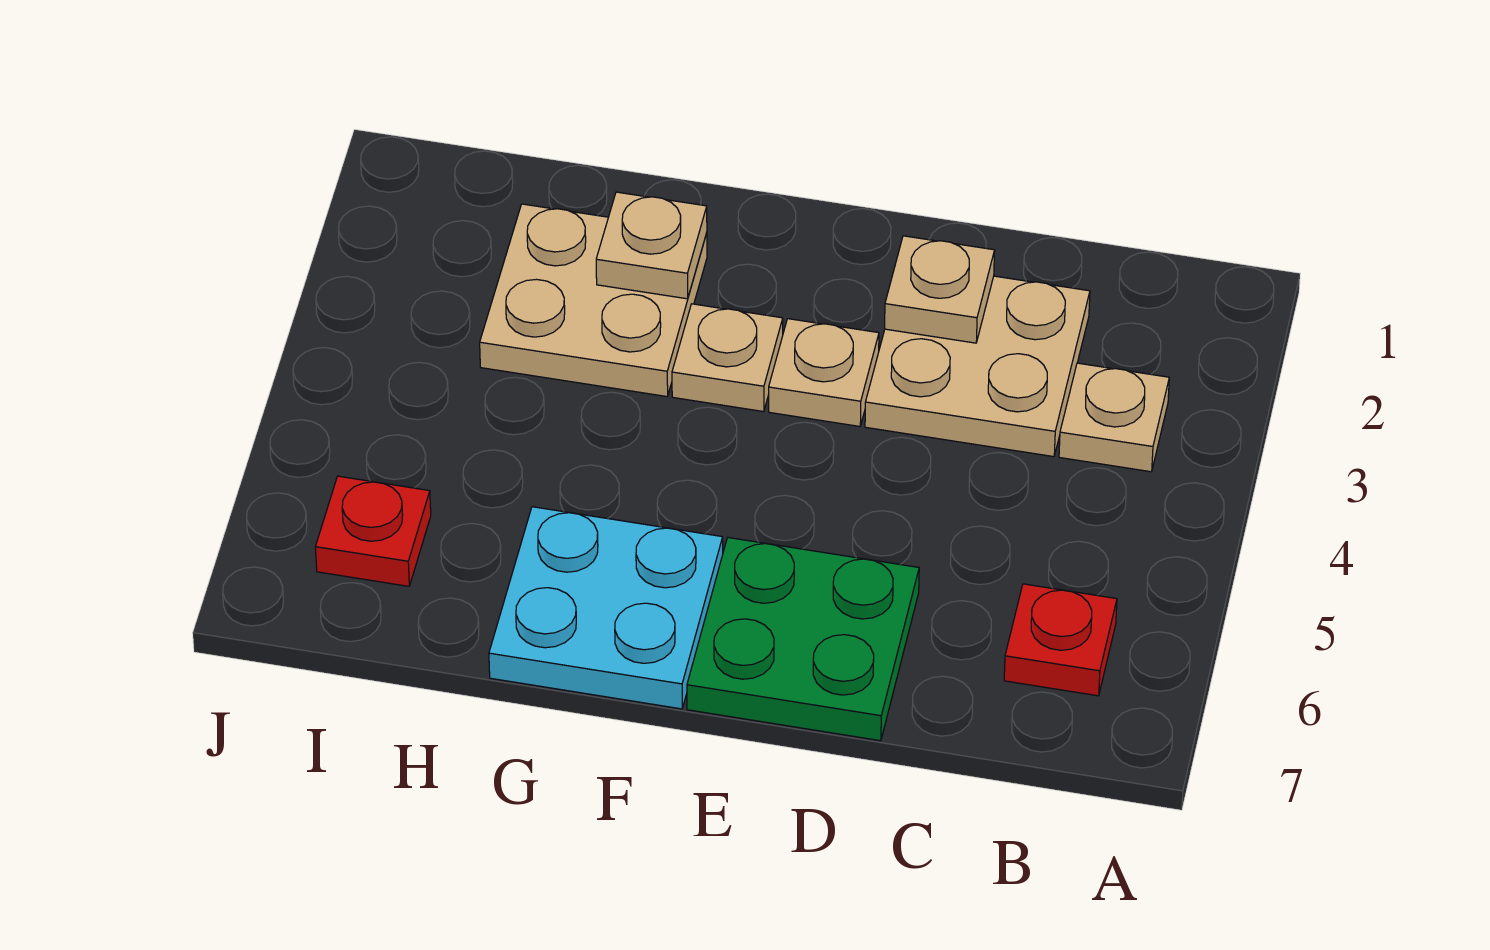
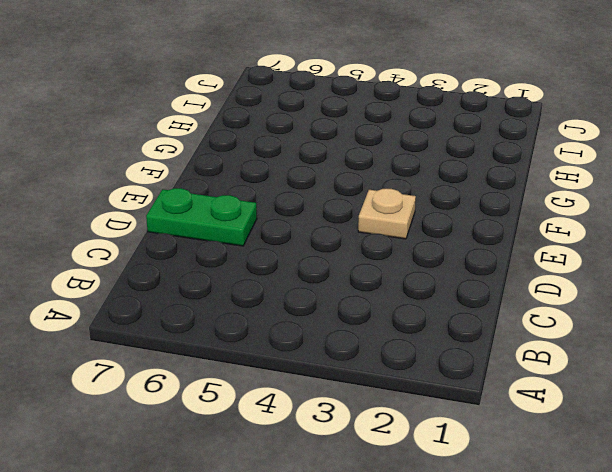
green plate D6:D7 level 1 -> green plate D6:E7 level 1
none -> tan plate B3 level 1
none -> red plate B6 level 1

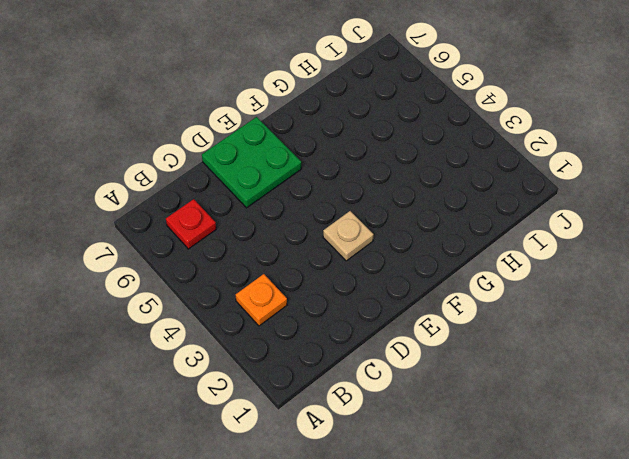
orange plate B3 level 1 -> tan plate B3 level 1
none -> tan plate C2:D3 level 1
none -> tan plate F3 level 1

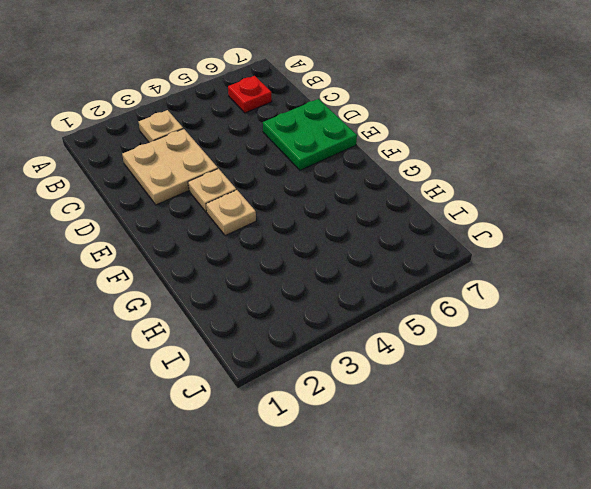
none -> cyan plate F6:G7 level 1
none -> tan plate G2:H3 level 1

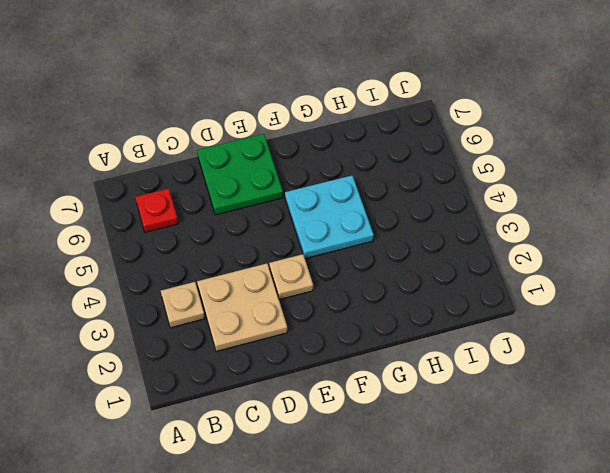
cyan plate F4:G5 level 1 -> cyan plate F6:G7 level 1
none -> tan plate F3 level 1
none -> tan plate G2:H3 level 1

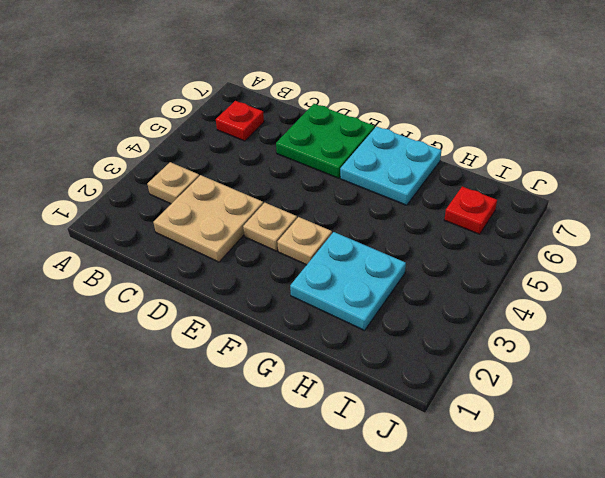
cyan plate G2:H3 level 1 -> tan plate G2:H3 level 1
none -> tan plate D2 level 2
none -> tan plate G2 level 2

